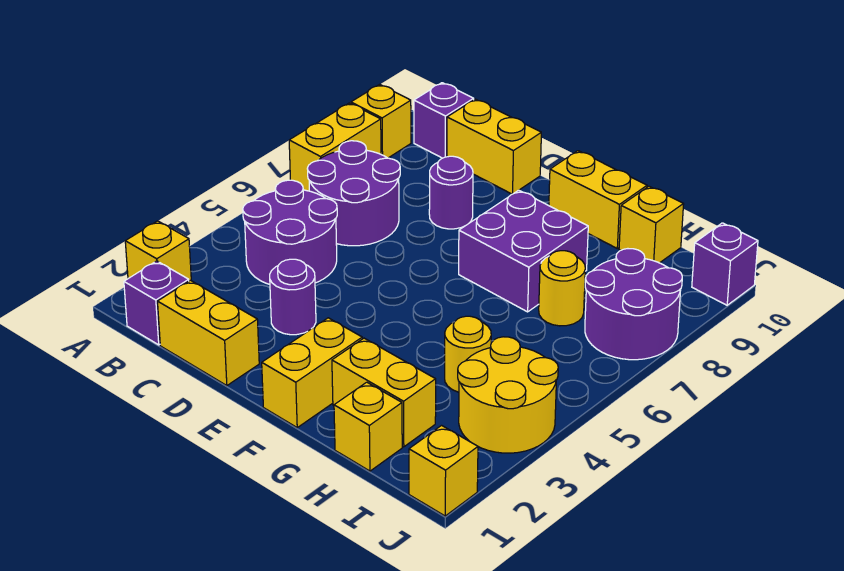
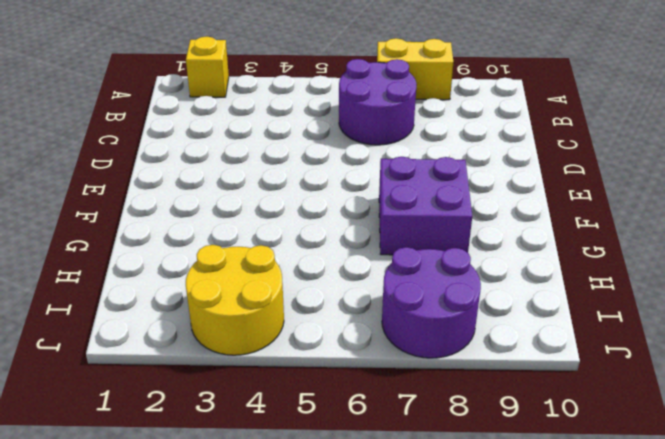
none -> yellow brick A9 level 1
none -> purple brick B1 level 1
none -> purple round brick B4:C5 level 1

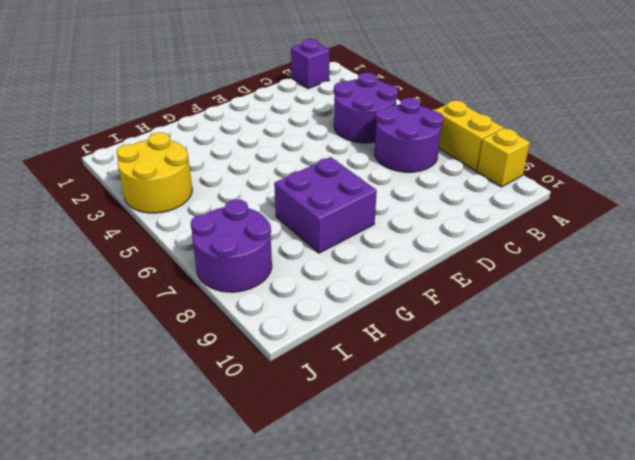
none -> yellow brick A2 level 1
none -> purple brick B10 level 1
none -> yellow brick C1:D1 level 1

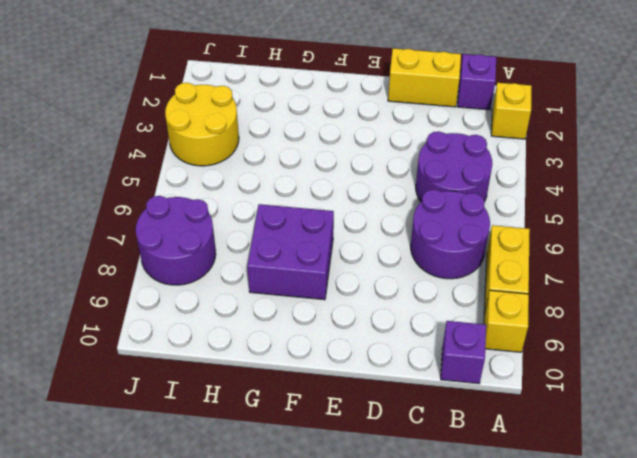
none -> yellow brick C10:D10 level 1
none -> purple round brick D3 level 1
none -> purple round brick D8 level 1

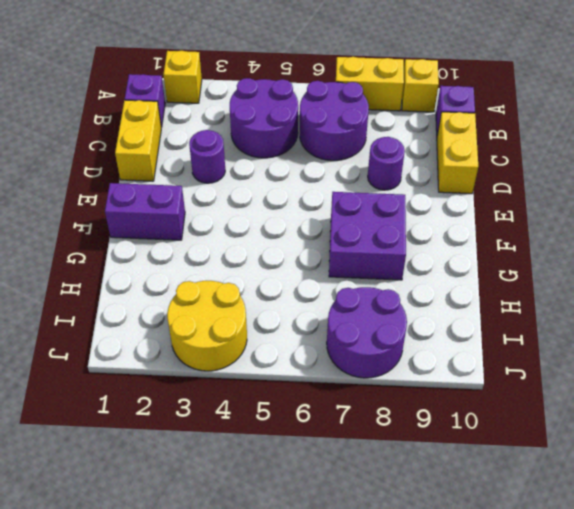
purple brick F1:F2 level 1 -> yellow brick F1:F2 level 1
none -> yellow brick F10:G10 level 1
none -> yellow brick G2:H2 level 1
none -> yellow brick H1 level 1

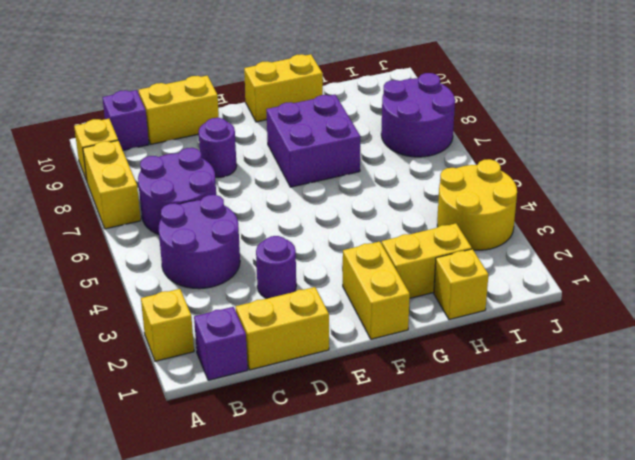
none -> yellow round brick H4 level 1
none -> yellow round brick H7 level 1
none -> yellow brick H10 level 1

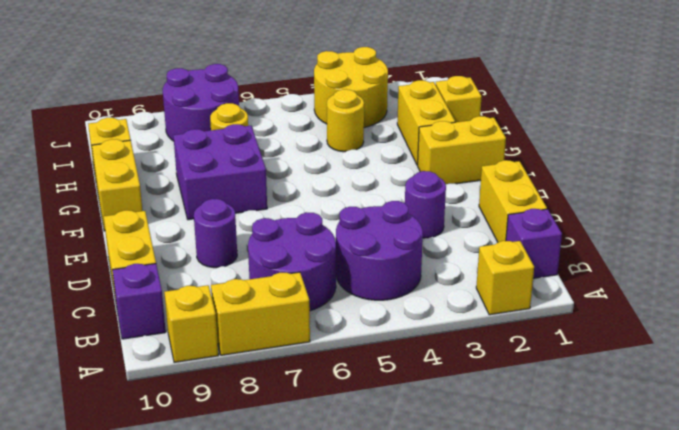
none -> yellow brick J1 level 1
none -> purple brick J10 level 1

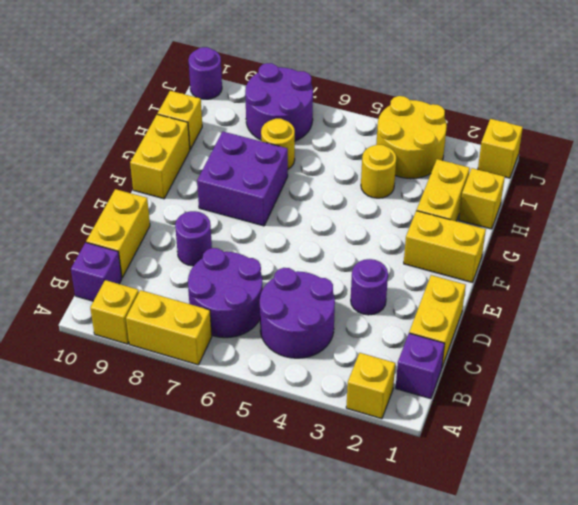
purple round brick J10 level 1 -> purple brick J10 level 1

